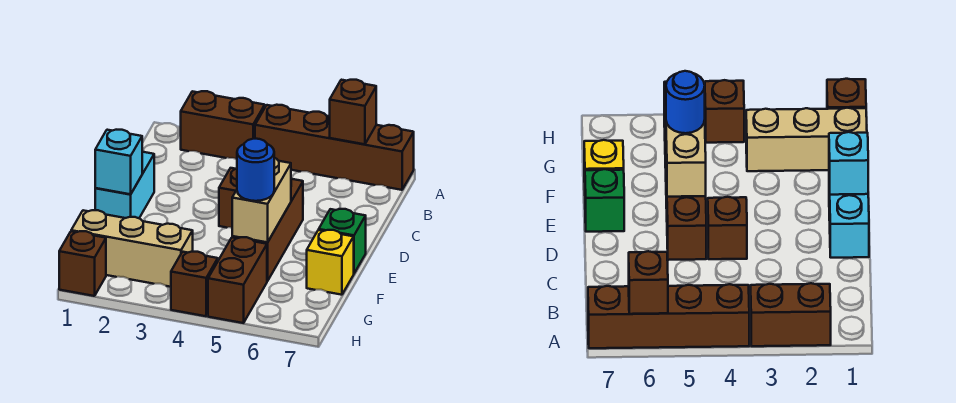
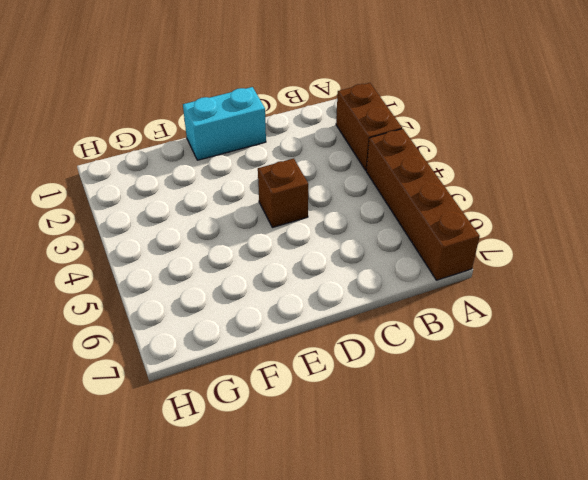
none -> brown brick D5:F5 level 1
none -> green brick E7 level 1
none -> yellow brick F7 level 1

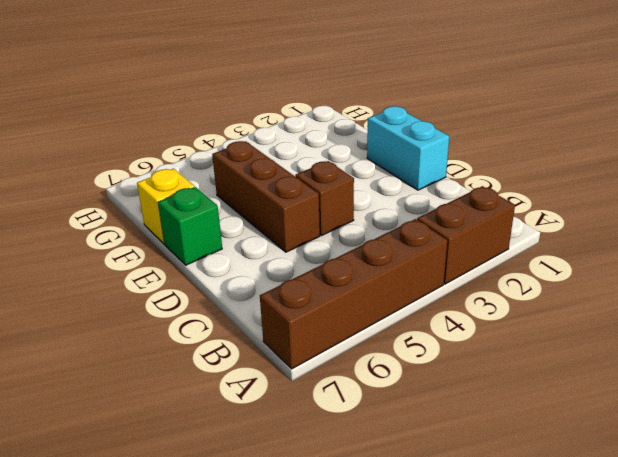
none -> tan brick G1:G3 level 1
none -> brown brick G5:H5 level 1
none -> brown brick H1 level 1

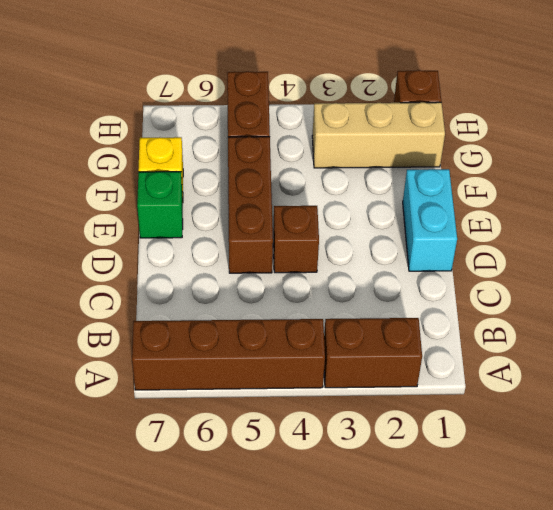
none -> brown brick H4 level 1
none -> brown brick A6 level 2
none -> cyan brick E1 level 2

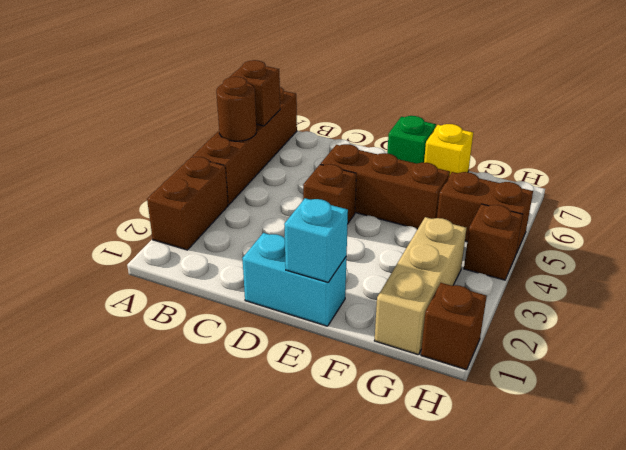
brown round brick A5 level 2 -> none
none -> tan brick E5:F5 level 2
none -> blue round brick F5 level 3

